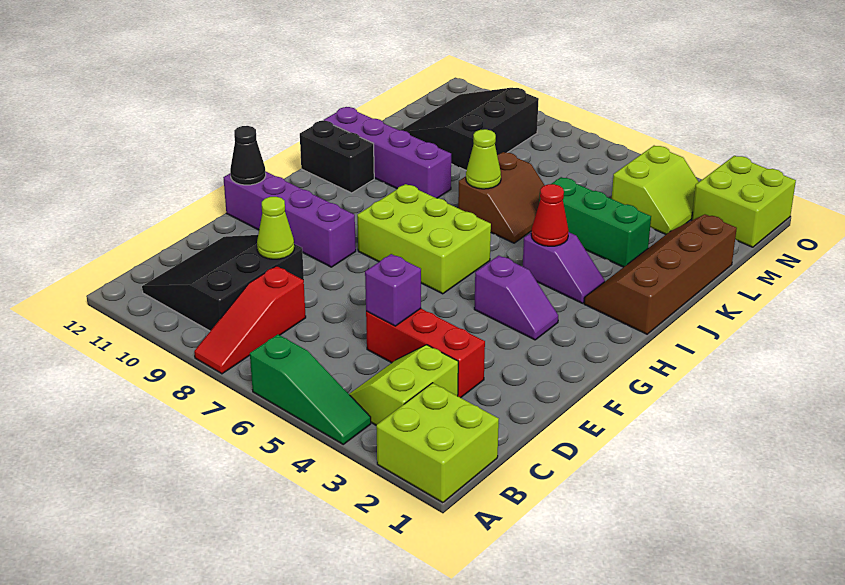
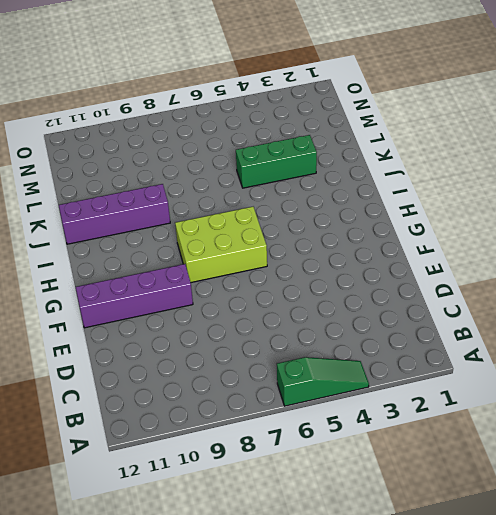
none -> lime brick A1:B2 level 1
none -> red slope A8:C8 level 1 top C
none -> lime slope B3:C4 level 1 top 3

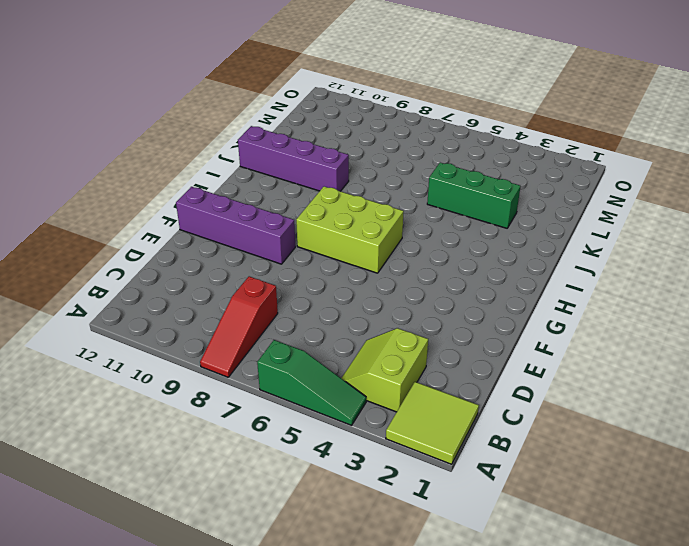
lime tile A1:B2 level 1 -> lime brick A1:B2 level 1
none -> black slope B9:D11 level 1 top 9
none -> red brick D3:D5 level 1
none -> purple slope G3:G4 level 1 top 4

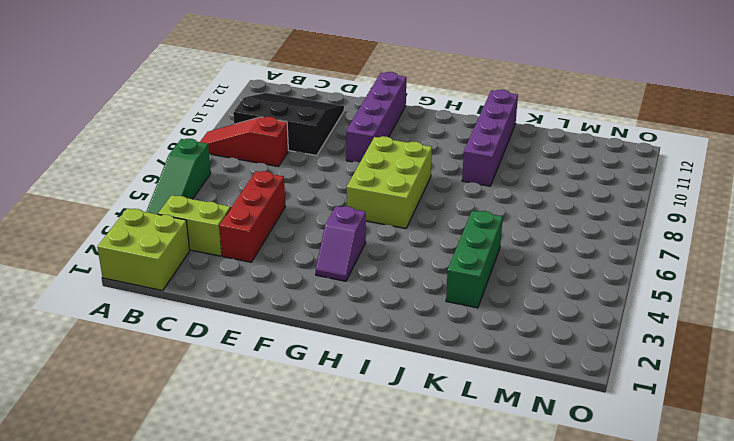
none -> brown slope I1:L2 level 1 top 1
none -> purple slope I3:I4 level 1 top 4
none -> black brick I11:I12 level 1

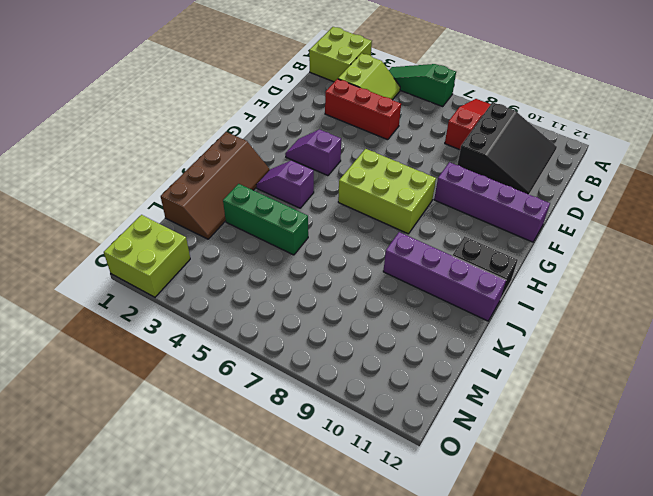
none -> brown slope J6:K7 level 1 top 7
none -> black slope L9:N11 level 1 top 9
none -> lime slope M3:N4 level 1 top 4

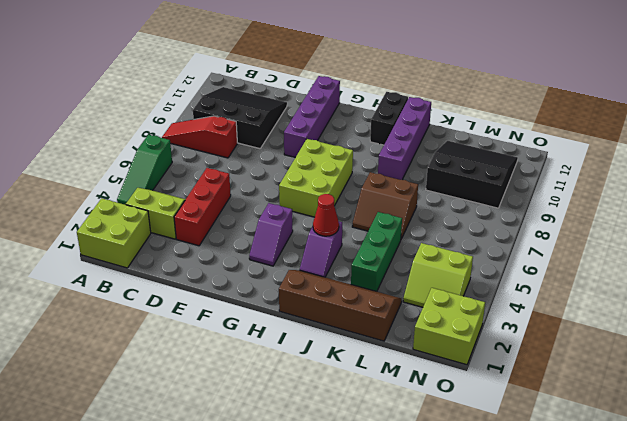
none -> purple brick D5 level 2
none -> lime cone D9 level 2
none -> black cone F12 level 2

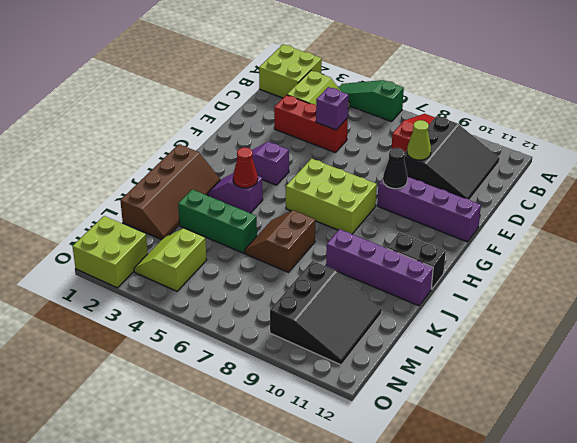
black cone F9 level 2 -> black cone F12 level 2
none -> lime cone J7 level 2

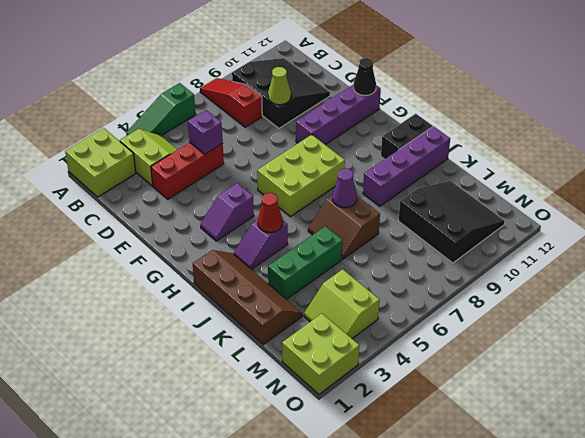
purple cone J7 level 2 -> lime cone J7 level 2

